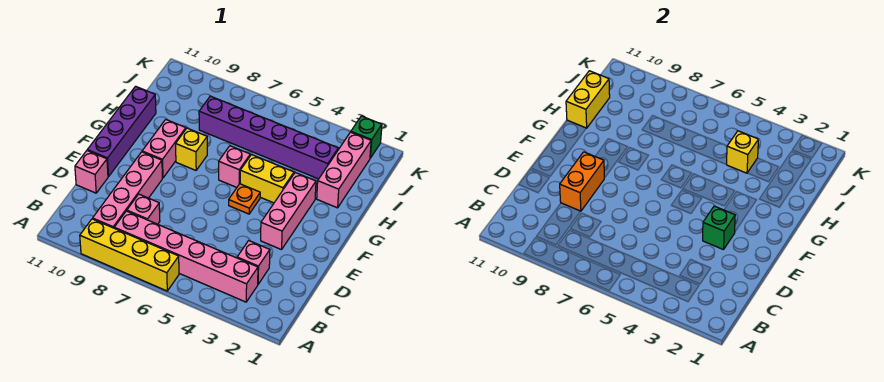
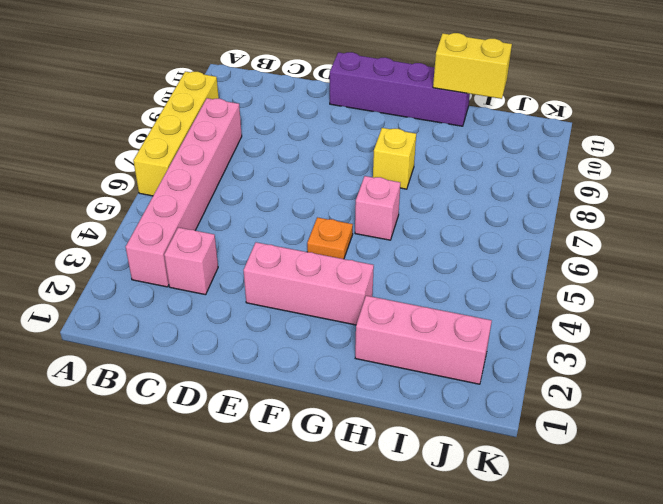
none -> pink brick B9:E9 level 1
none -> pink brick C8 level 1
none -> pink brick D11 level 1

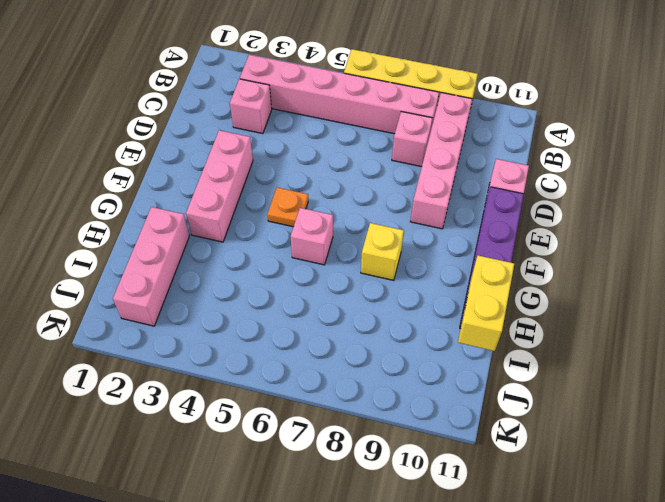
none -> pink brick F9:G9 level 1
none -> yellow brick G4:G5 level 1
none -> purple brick I3:I8 level 1

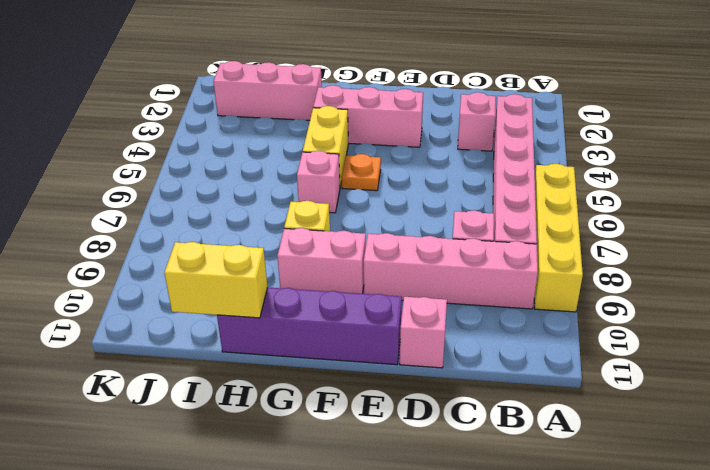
none -> purple brick I3:I8 level 1
none -> green brick K2 level 1
none -> orange brick D9:E9 level 2

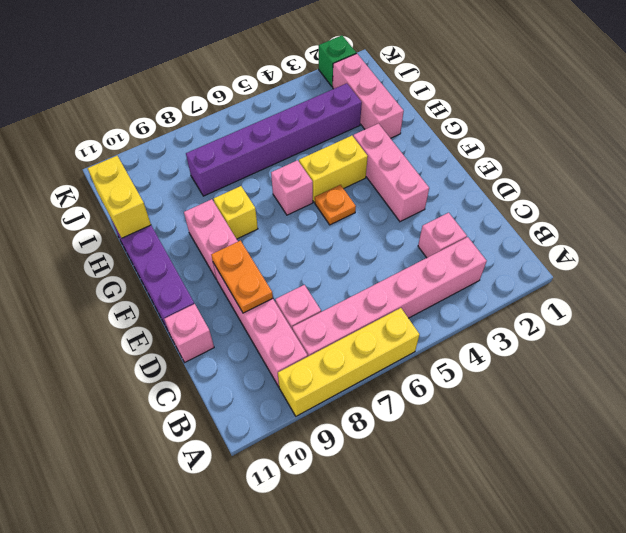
orange plate D9:E9 level 2 -> orange brick D9:E9 level 2
none -> green brick E3 level 2
none -> yellow brick I4 level 2

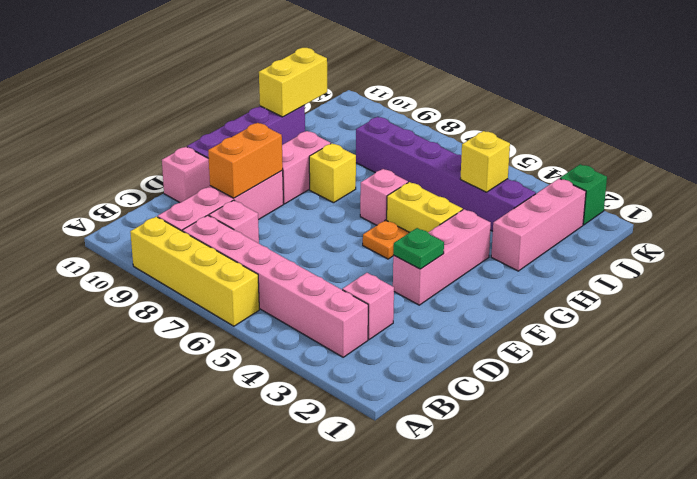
green plate E3 level 2 -> green brick E3 level 2

